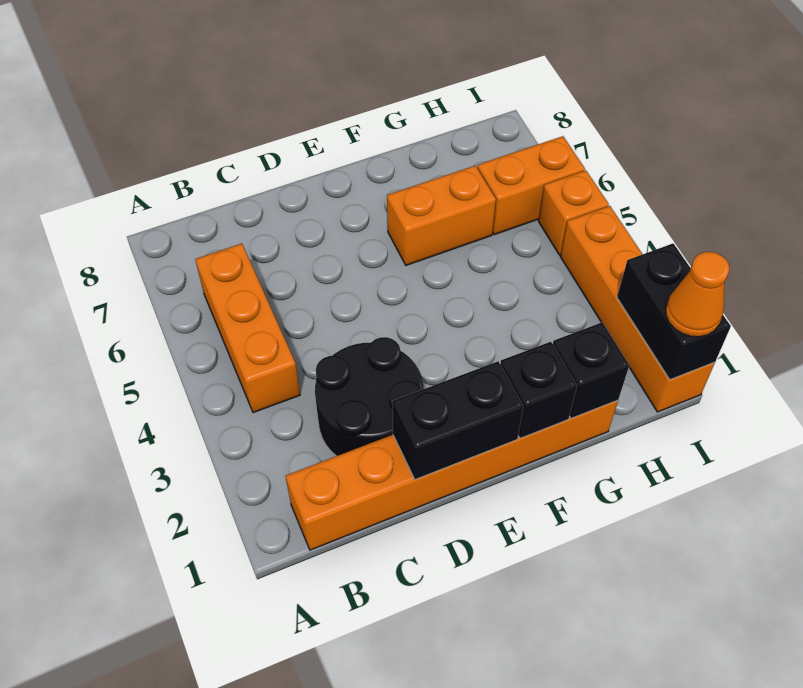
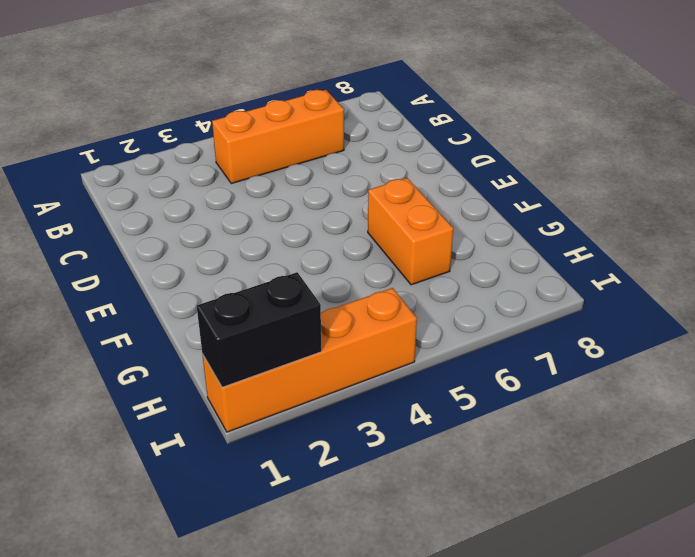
none -> orange brick B1:G1 level 1
none -> black round brick C2:D3 level 1
none -> orange brick H6:I6 level 1

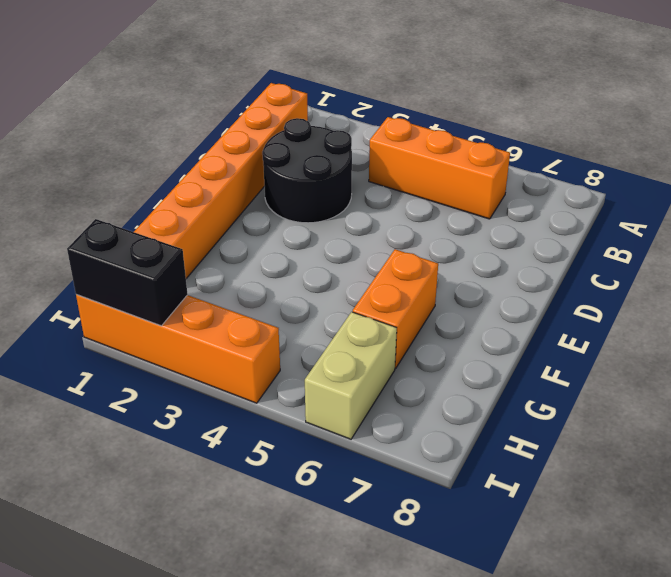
tan brick H6:I6 level 1 -> orange brick H6:I6 level 1
none -> orange brick I5 level 1
none -> black brick D1:E1 level 2
none -> black brick F1 level 2

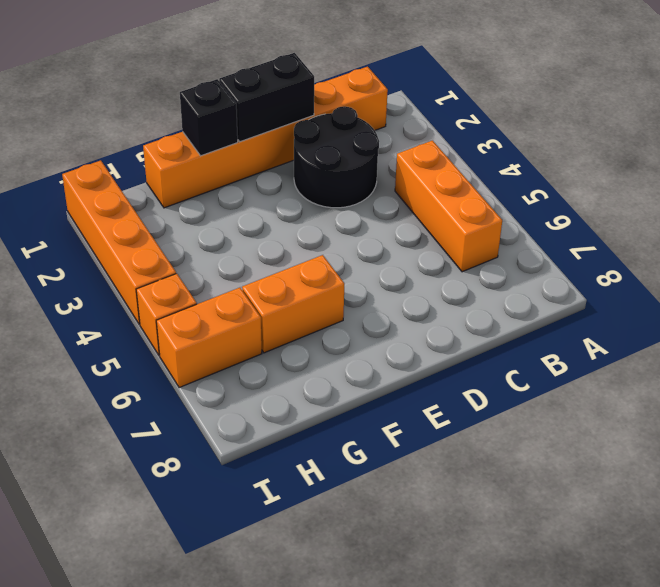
none -> black brick G1 level 2
none -> black brick I1:I2 level 2
none -> orange cone I1 level 3

